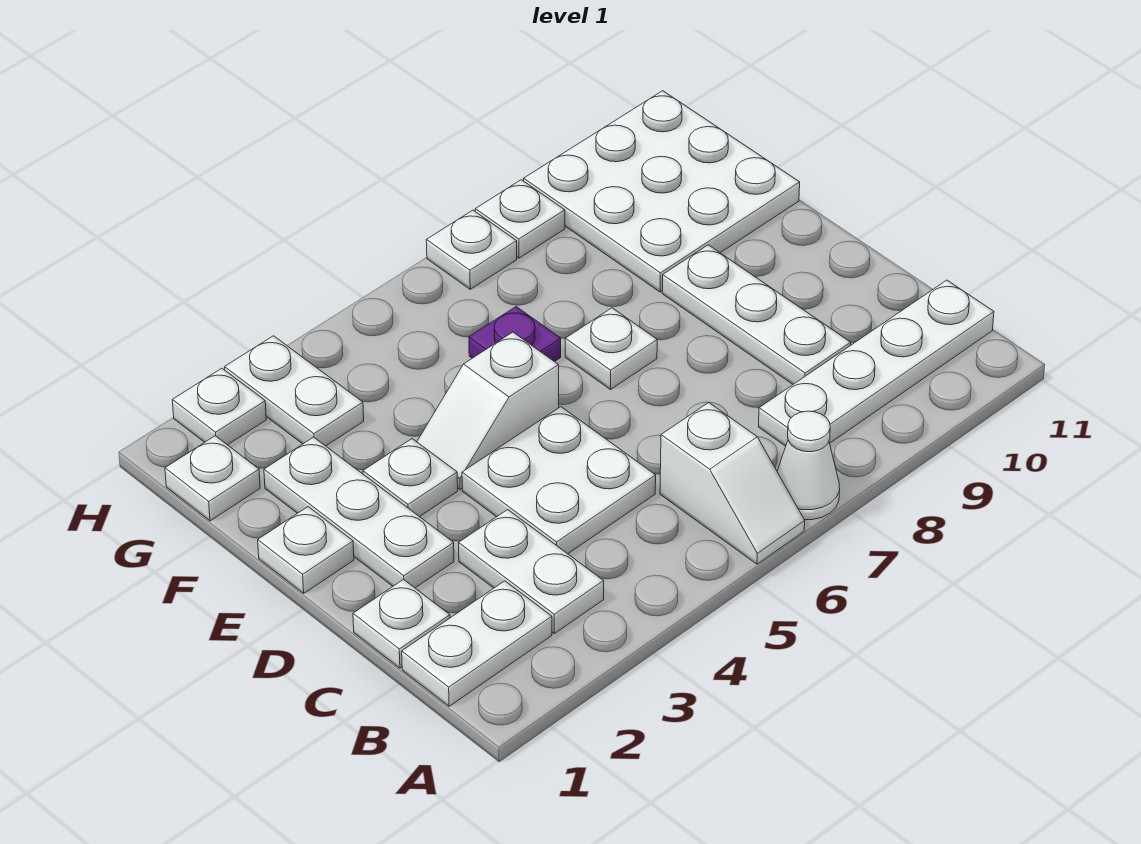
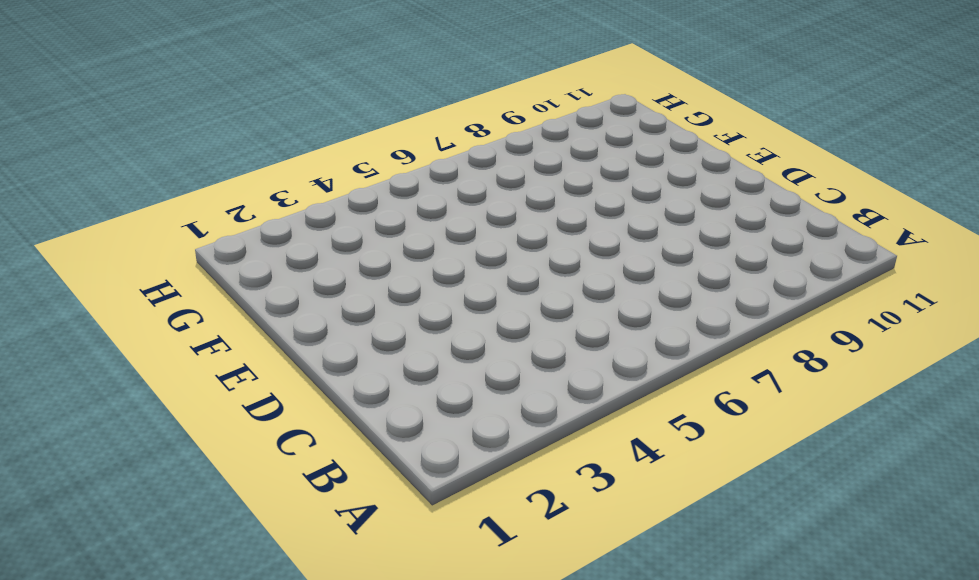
none -> white slope A6:B6 level 1 top B
none -> white cone A7 level 1
none -> white plate B1:B2 level 1

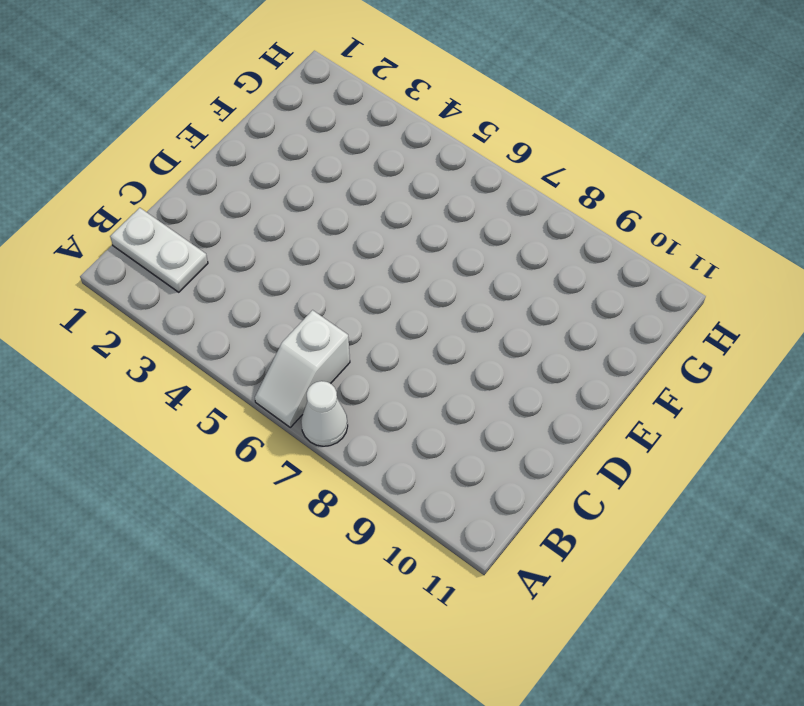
none -> white plate B3:C3 level 1
none -> white plate B8:B11 level 1
none -> white plate C1 level 1

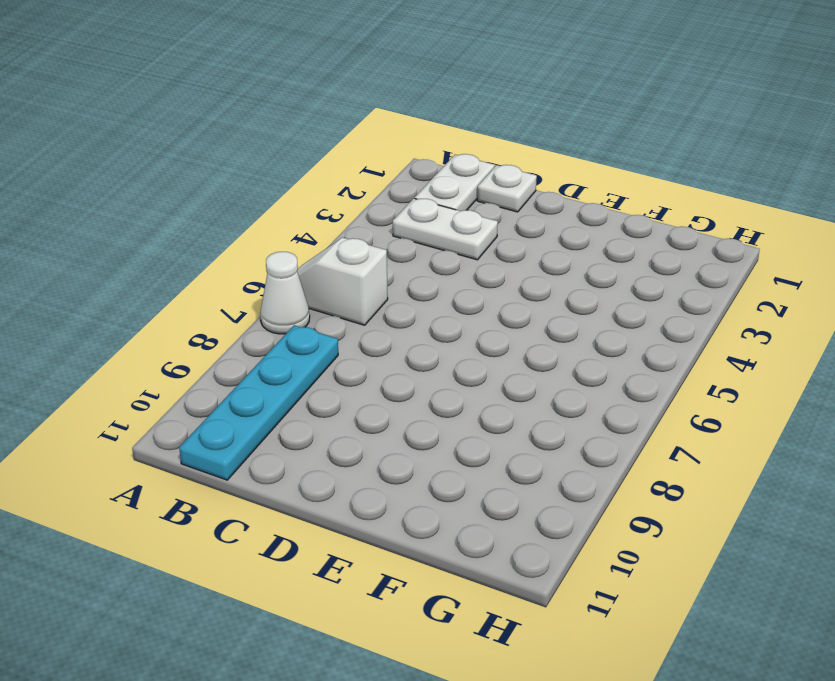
cyan plate B8:B11 level 1 -> white plate B8:B11 level 1
none -> white plate C4:D5 level 1
none -> white plate C9:E9 level 1
none -> white plate D2:F2 level 1

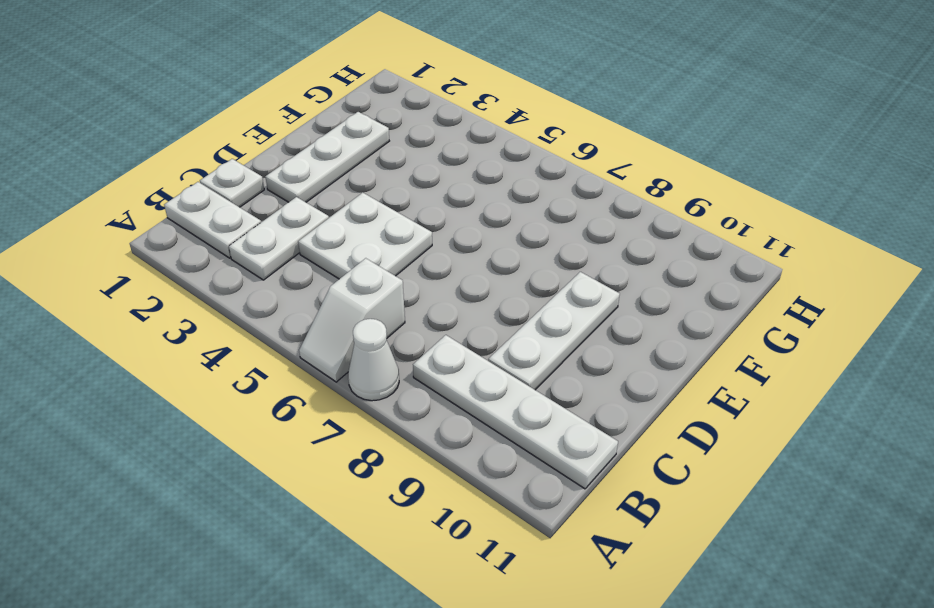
none -> white plate E1 level 1
none -> white plate E3 level 1
none -> white slope E4:E5 level 1 top 5

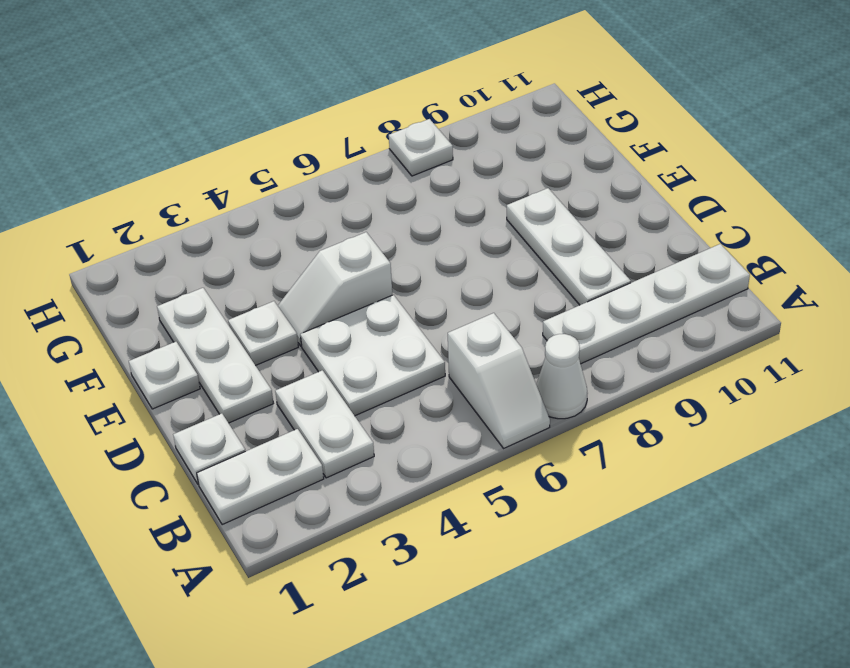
none -> white plate E7 level 1
none -> purple plate F6 level 1
none -> white plate F9:H11 level 1

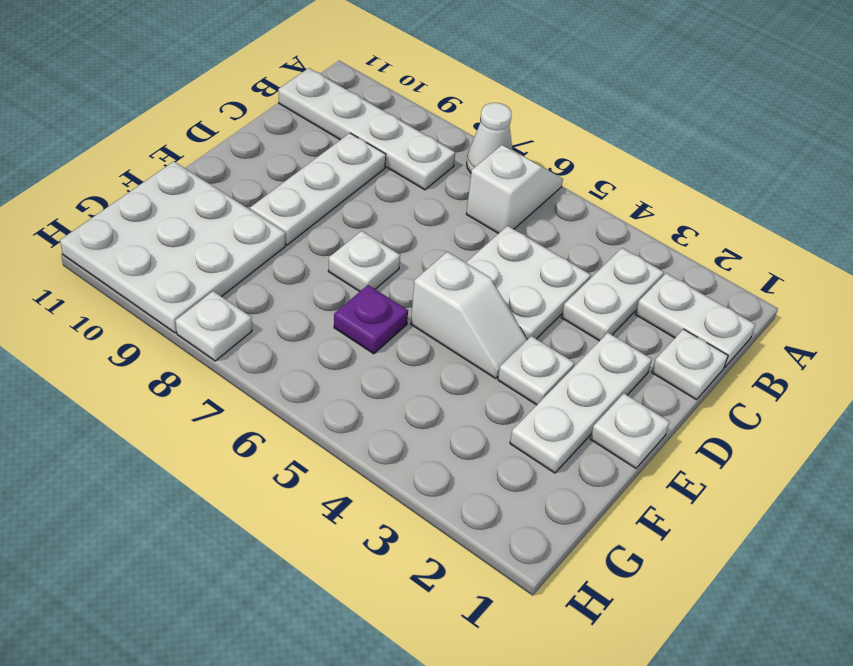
none -> white plate G1 level 1
none -> white plate G3:H3 level 1
none -> white plate H2 level 1

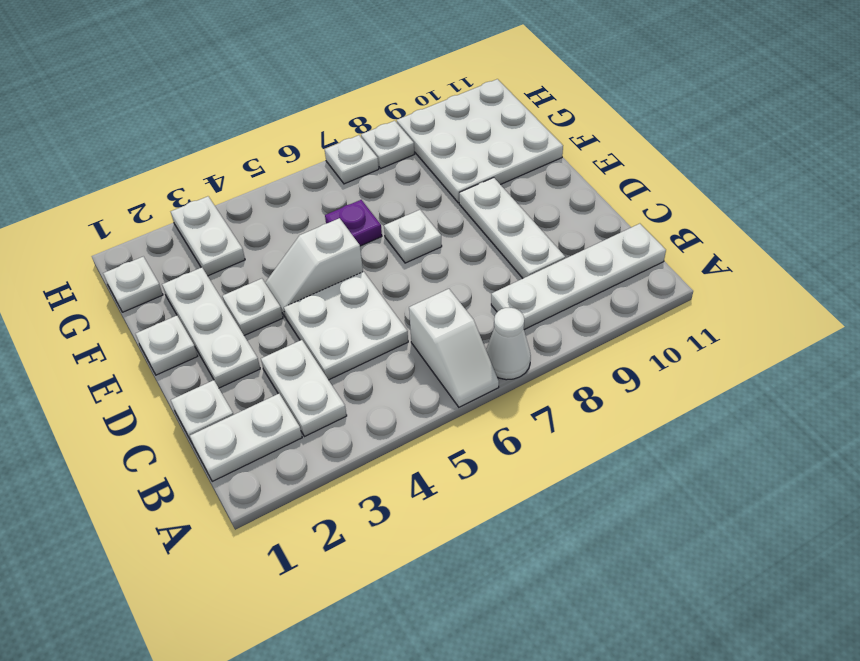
none -> white plate H2 level 1

